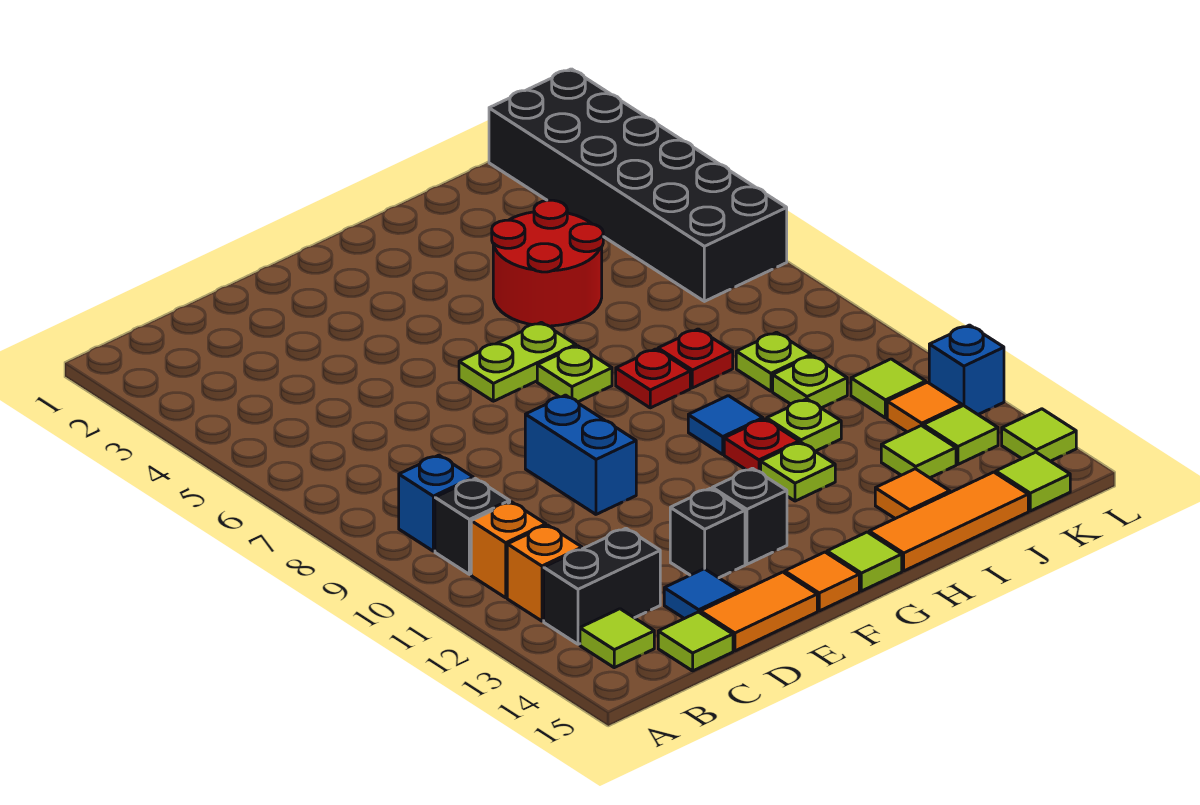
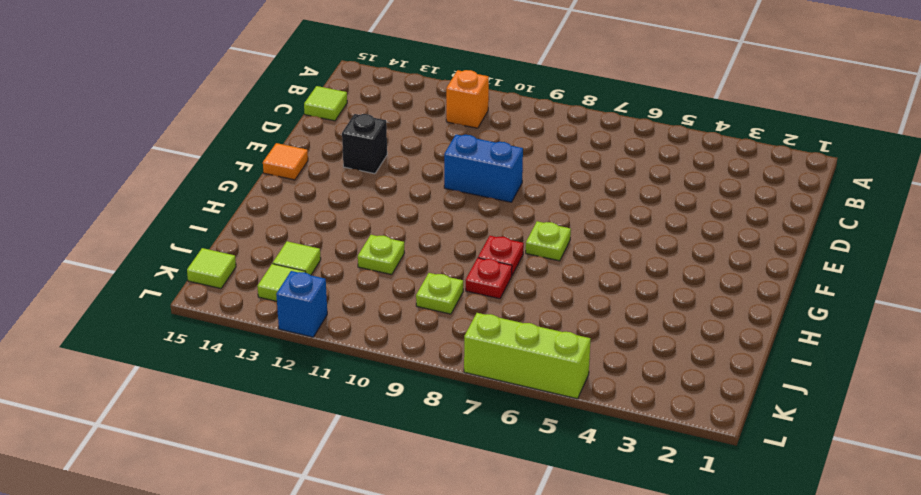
lime brick L5:L7 level 1 -> black brick K1:L6 level 1
none -> blue brick B9 level 1
none -> black brick B10 level 1
none -> orange brick B12 level 1
none -> black brick B13:C13 level 1

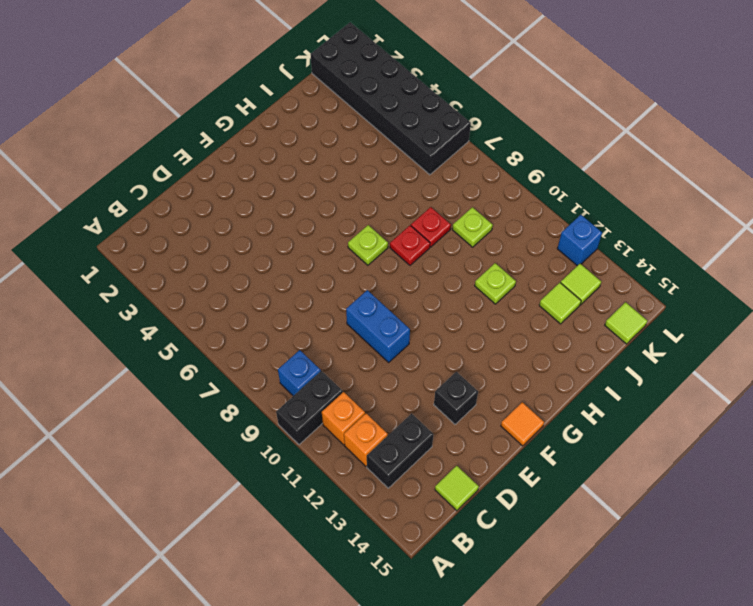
black brick A10:B10 level 1 -> black brick B10 level 1
none -> lime tile B14 level 1
none -> blue tile D14 level 1
none -> orange tile D15:E15 level 1
none -> lime plate F6:G6 level 1

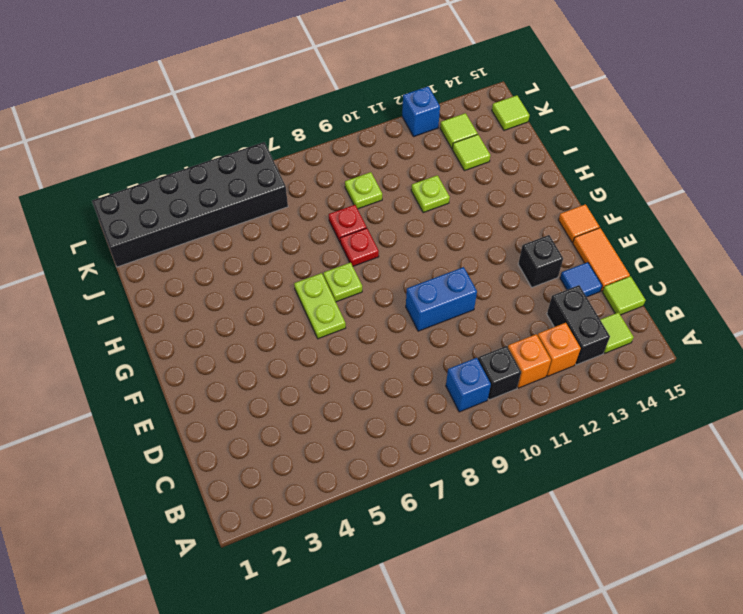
none -> black brick F13 level 1
none -> lime tile G15 level 1
none -> red round brick H4:I5 level 1
none -> blue tile H10 level 1

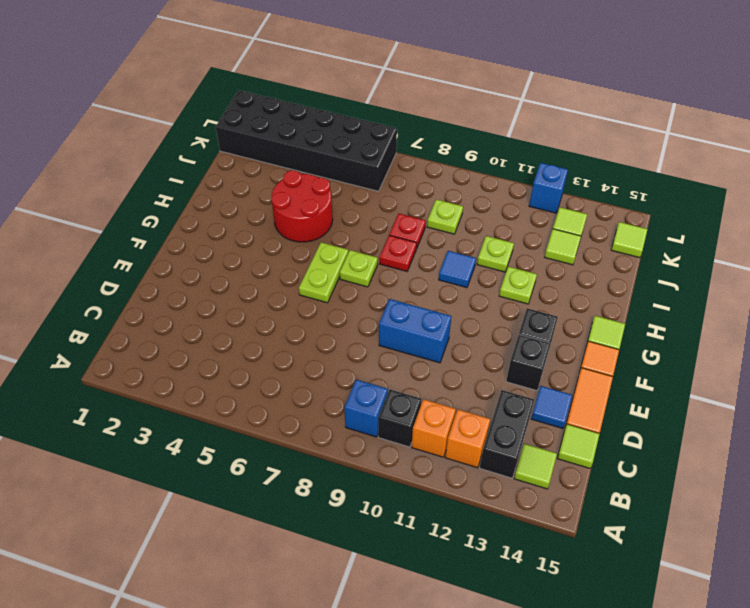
none -> red plate H11 level 1
none -> orange tile H15:J15 level 1
none -> orange tile I14 level 1
none -> lime plate J10 level 1

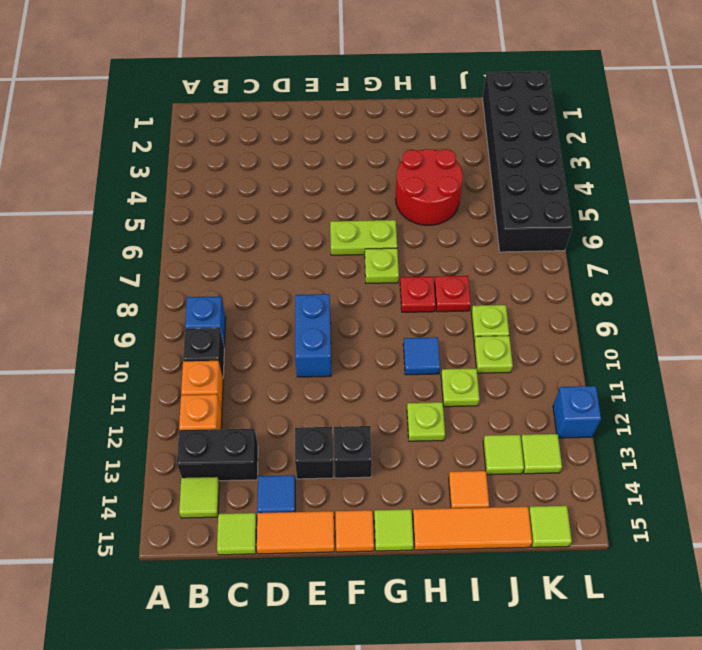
none -> red plate H11 level 1
none -> lime tile K11 level 1
none -> orange tile K12 level 1
none -> lime tile L14 level 1

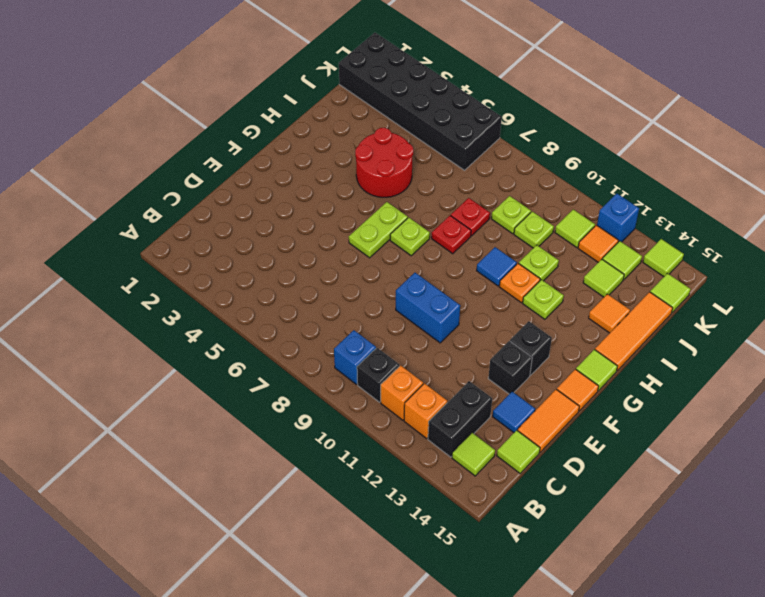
orange plate H11 level 1 -> red plate H11 level 1

